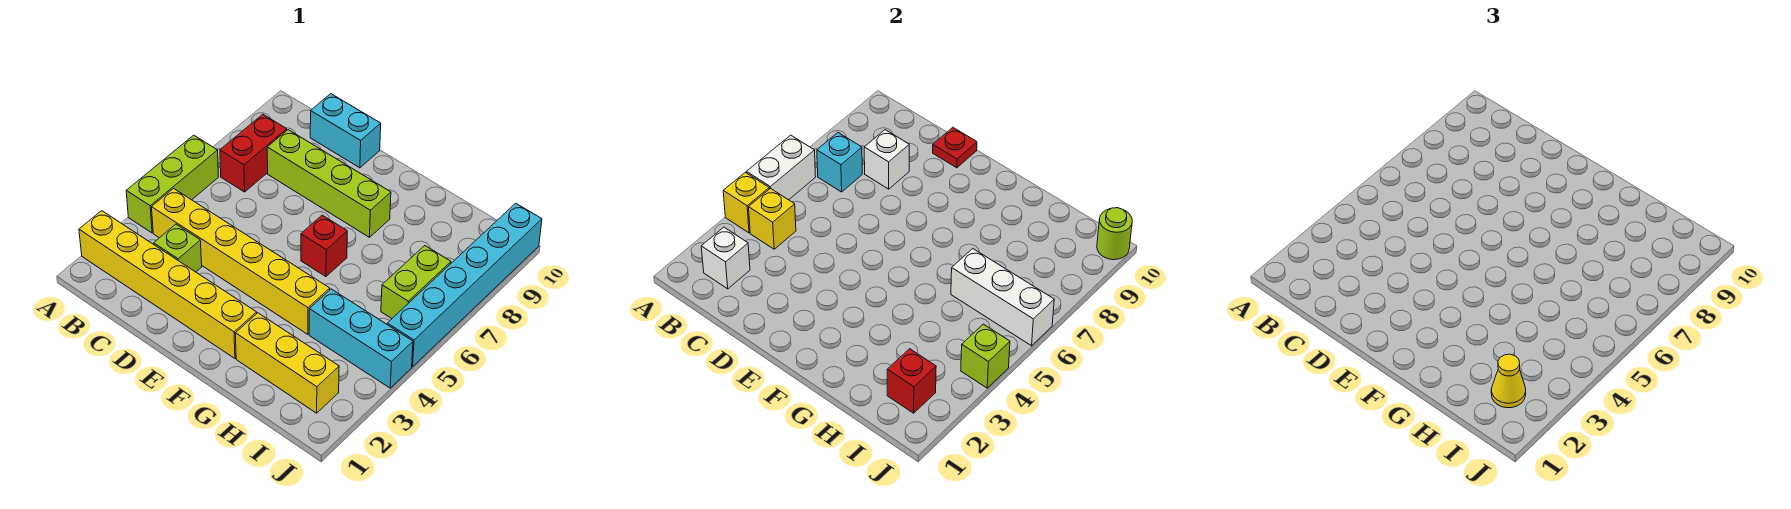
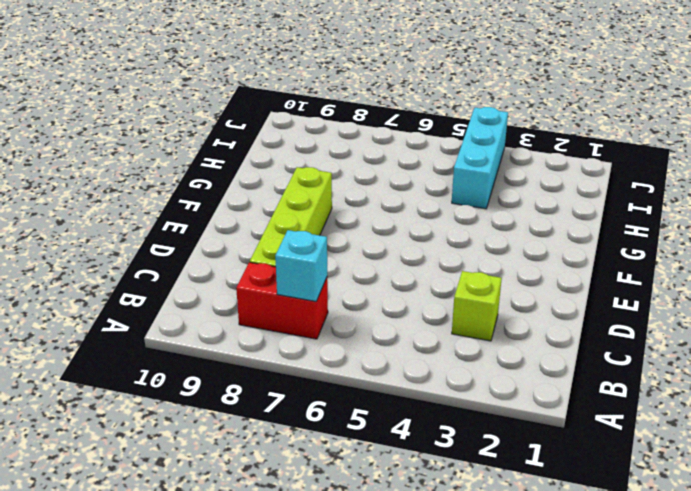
none -> yellow brick A2:F2 level 1
none -> lime brick A4:A6 level 1
none -> yellow brick B4:G4 level 1

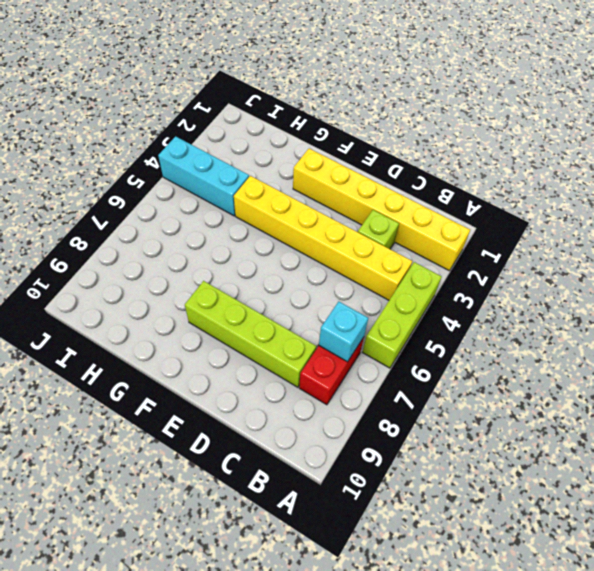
none -> cyan brick C10:D10 level 1
none -> red brick F6 level 1
none -> yellow brick G2:I2 level 1

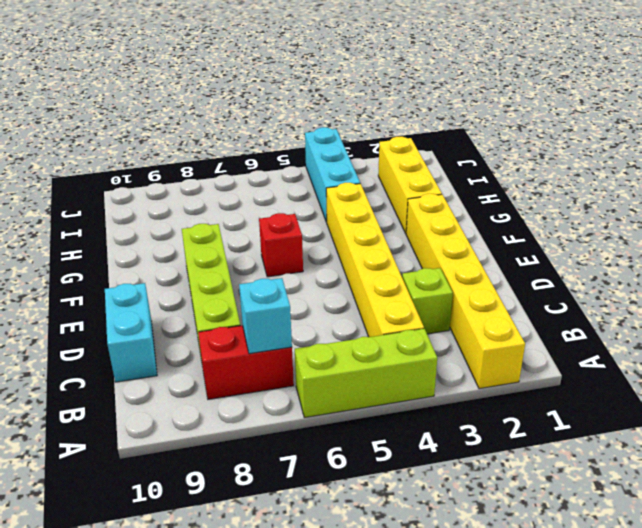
none -> lime brick I6:I7 level 1
none -> cyan brick J5:J10 level 1
none -> yellow brick A4 level 2

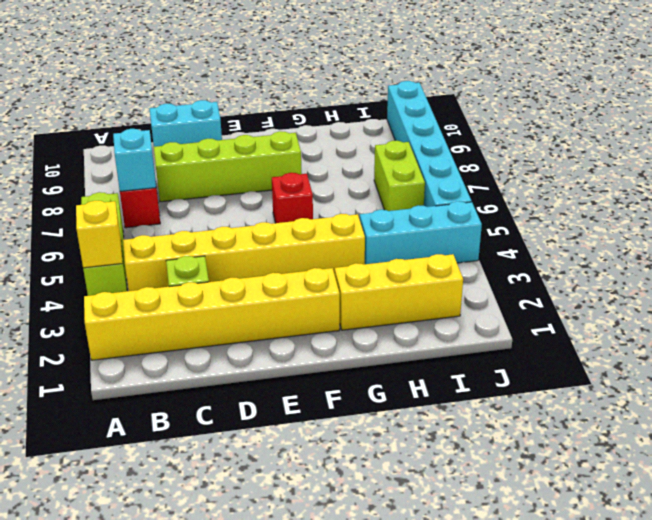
none -> white brick A5:A6 level 2
none -> white brick B2 level 2
none -> yellow brick B4 level 2

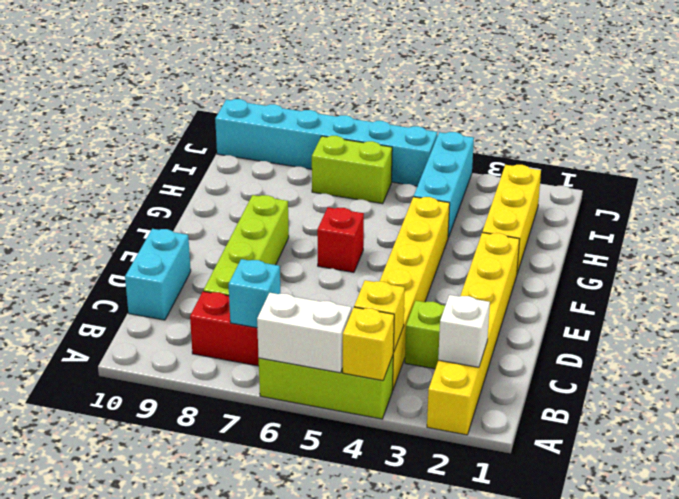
none -> white brick C8 level 2
none -> red plate D10 level 2
none -> white brick H6:J6 level 2

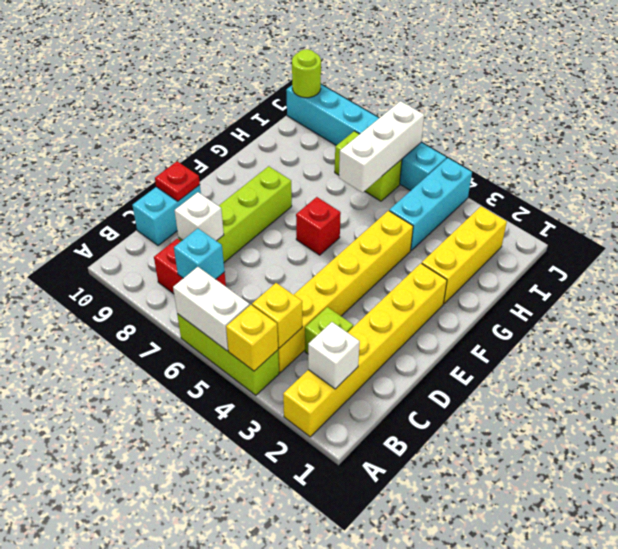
none -> red brick I2 level 2
none -> lime brick J4 level 2
none -> yellow cone I2 level 3

